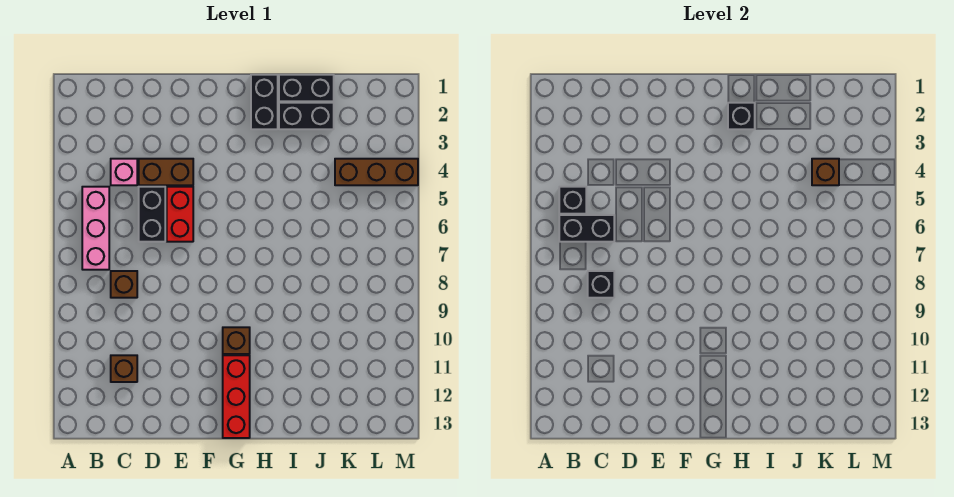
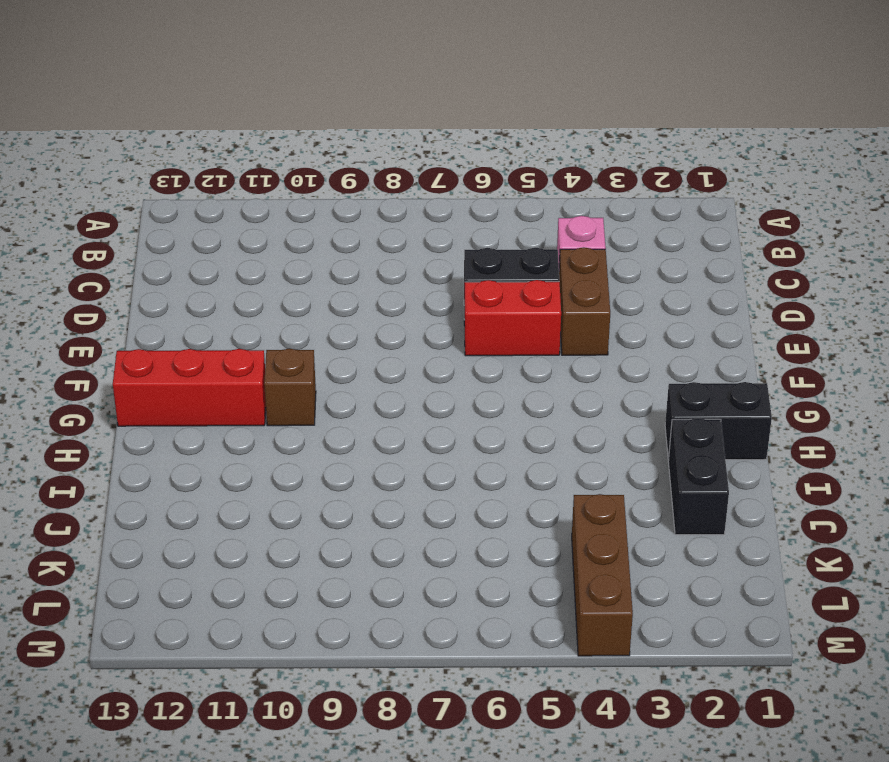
none -> pink brick B5:B7 level 1
none -> brown brick C8 level 1
none -> brown brick C11 level 1

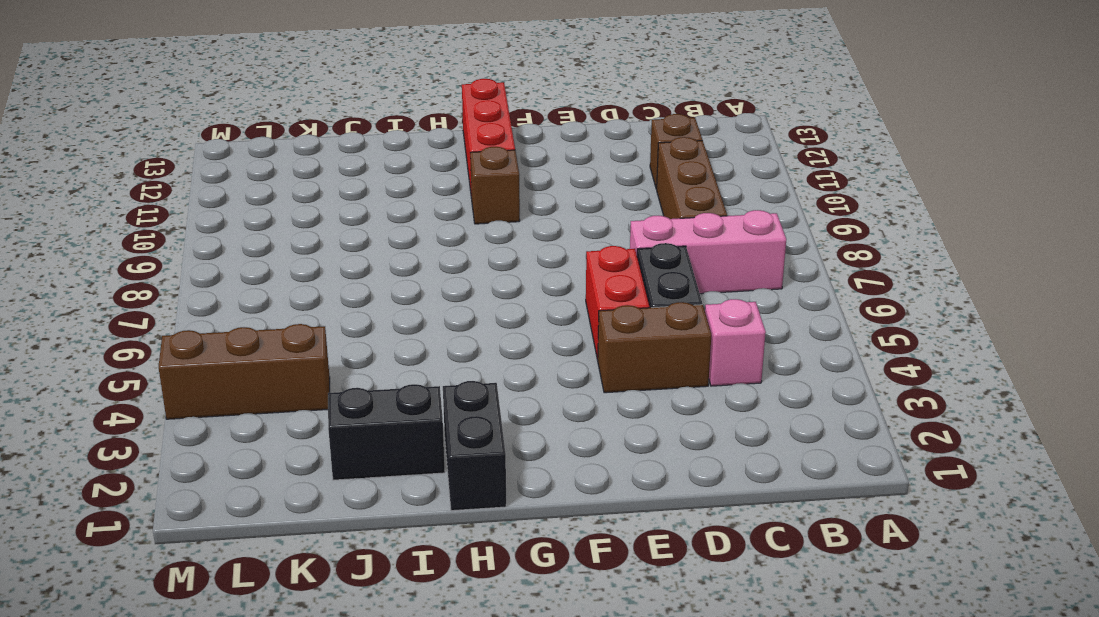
pink brick B7:D7 level 1 -> pink brick B5:B7 level 1
brown brick C8:C10 level 1 -> brown brick C8 level 1
none -> black brick I1:J1 level 1
none -> black brick B5 level 2
none -> black brick B6:C6 level 2

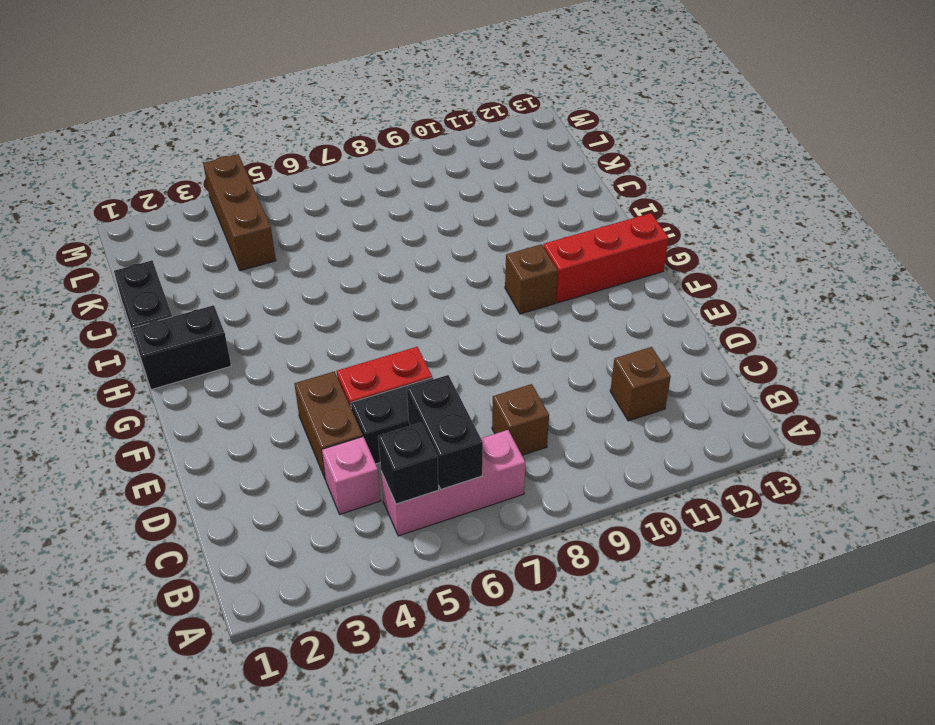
none -> black brick I2:J2 level 1
none -> black brick C8 level 2
none -> black brick H2 level 2

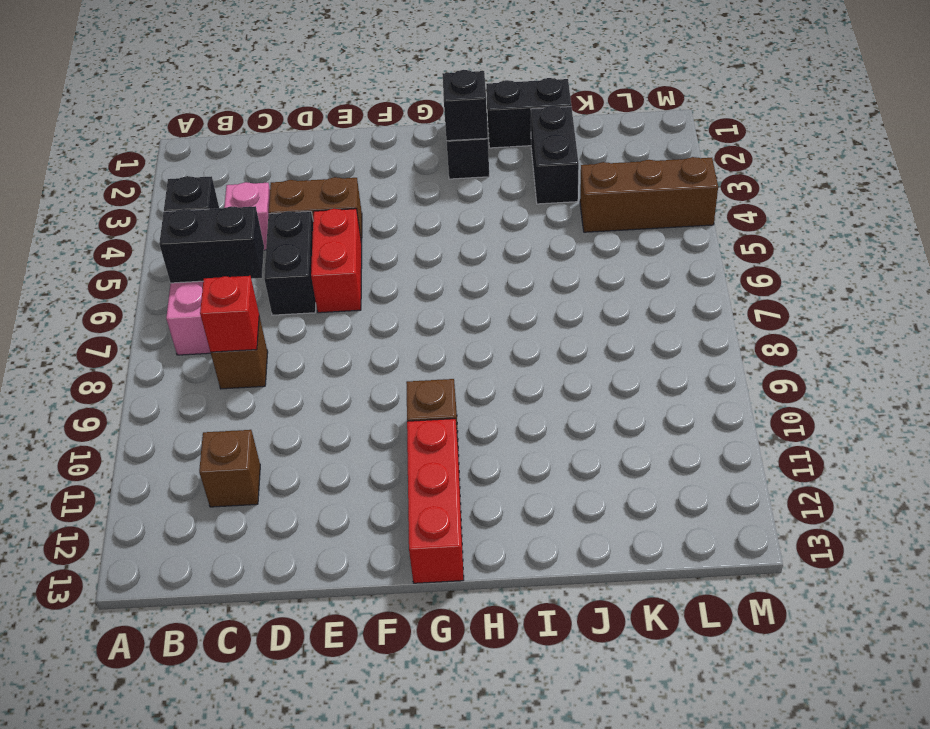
red brick C8 level 2 -> black brick C8 level 2
black brick J2:J3 level 1 -> black brick I2:J2 level 1
none -> brown brick K4 level 2

